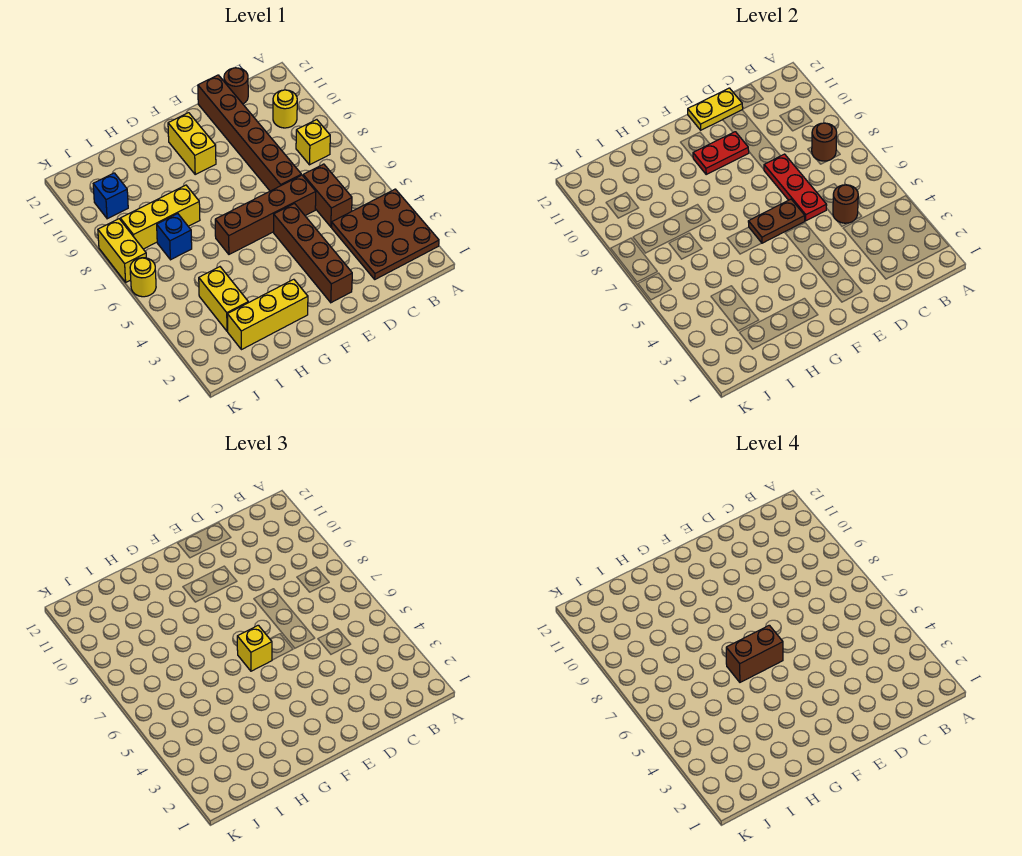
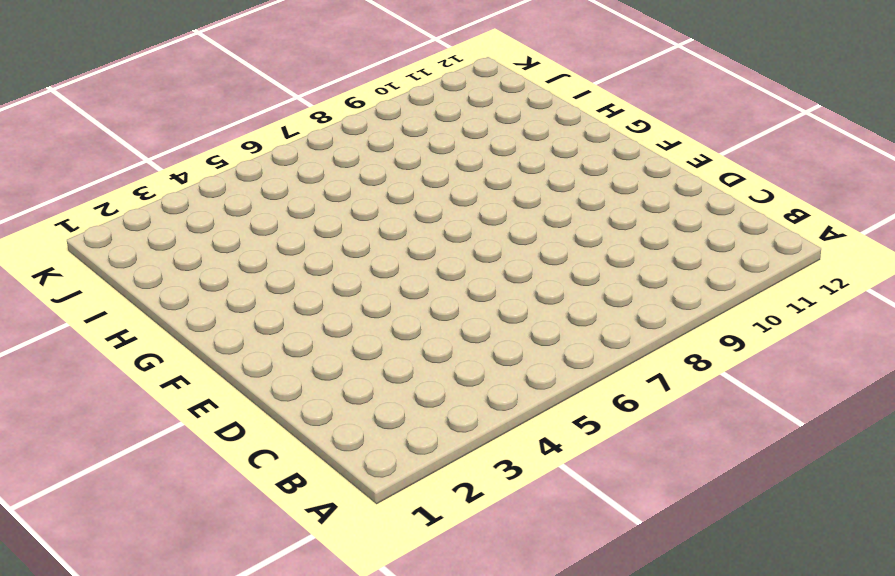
none -> brown plate A2:C4 level 1
none -> yellow brick B8 level 1
none -> yellow round brick B10 level 1

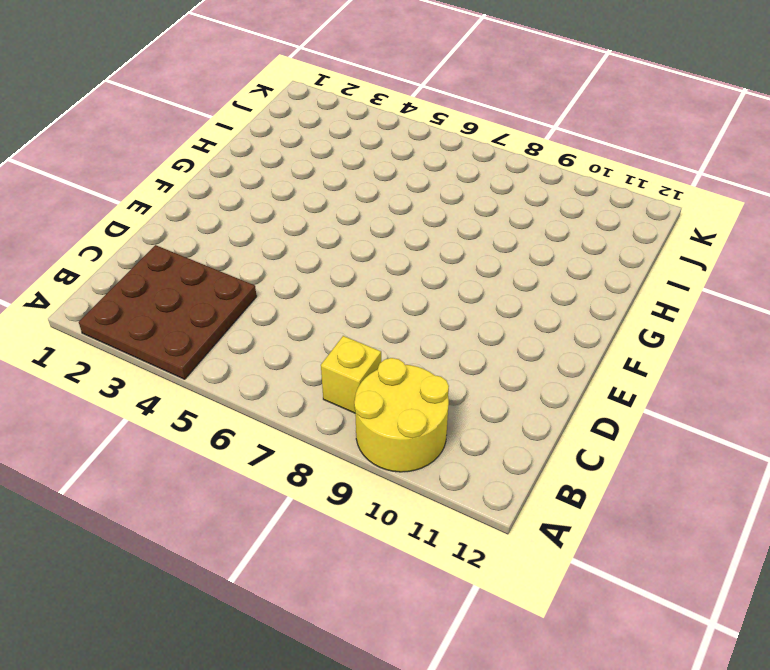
yellow round brick A9:B10 level 1 -> yellow round brick B10 level 1
none -> brown brick C5:C6 level 1
none -> brown round brick C12 level 1
none -> brown brick D6:G6 level 1

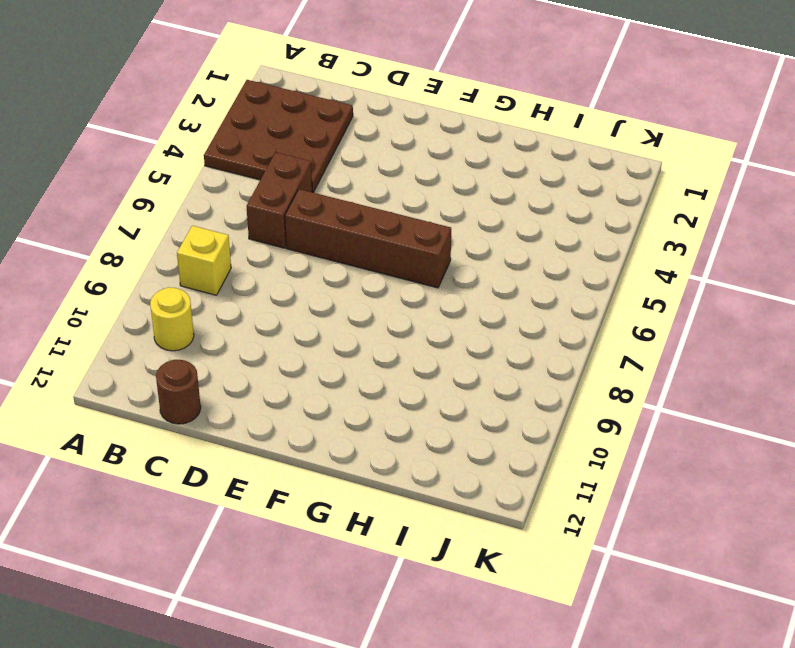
none -> brown brick D7:D12 level 1
none -> brown brick E2:E5 level 1
none -> yellow brick F10:F11 level 1

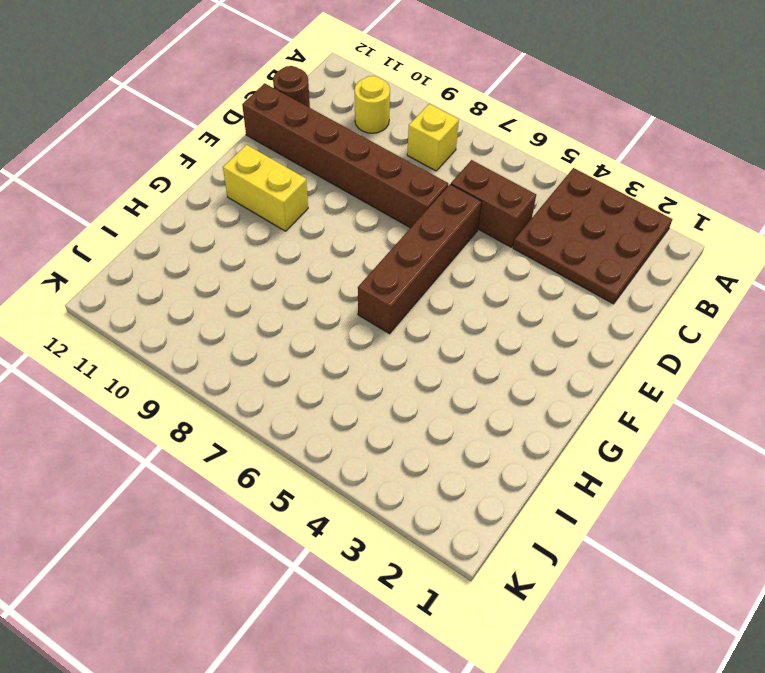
none -> brown brick E2:E5 level 1
none -> yellow brick G2:I2 level 1
none -> yellow brick H8:J8 level 1

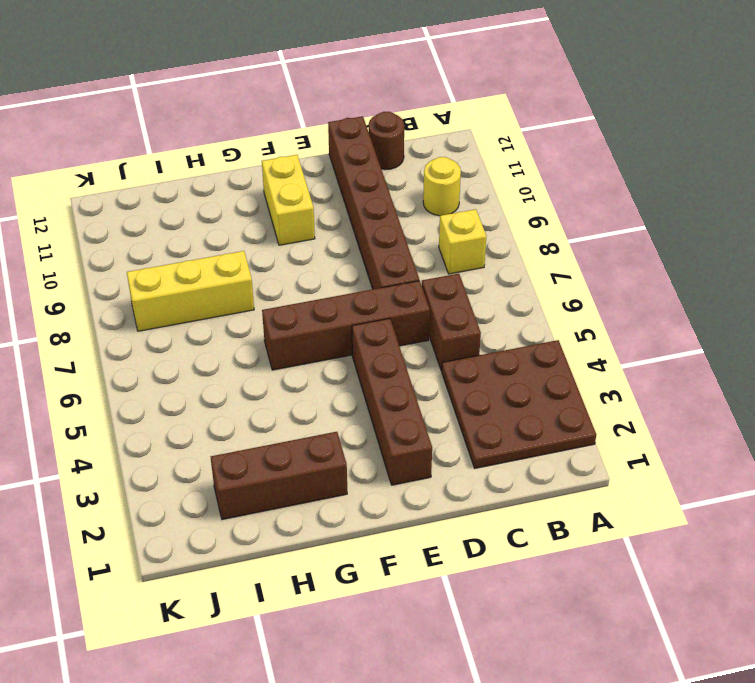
brown brick G2:I2 level 1 -> yellow brick G2:I2 level 1
none -> yellow brick I3:I4 level 1
none -> blue brick I7 level 1
none -> blue brick J10 level 1

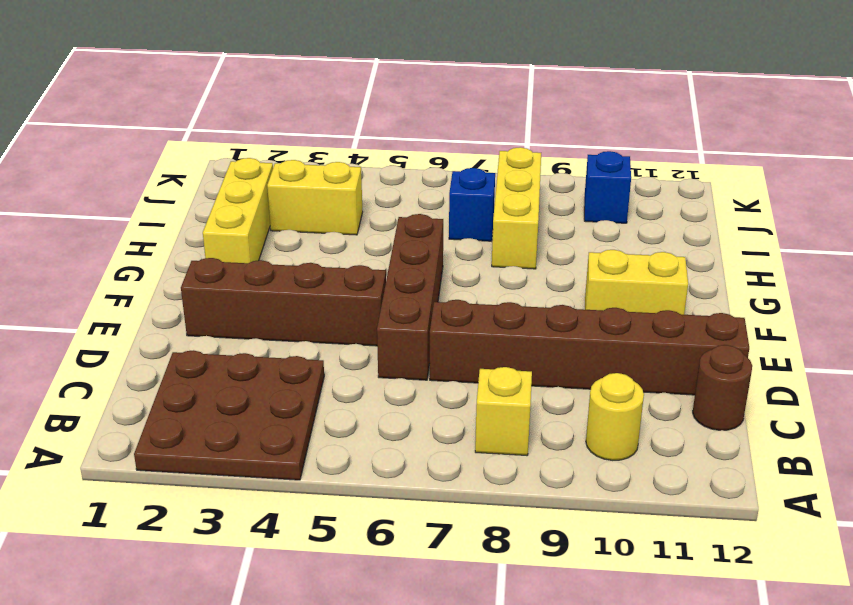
none -> brown brick C5:C6 level 1
none -> yellow round brick K6 level 1
none -> yellow brick K7:K8 level 1

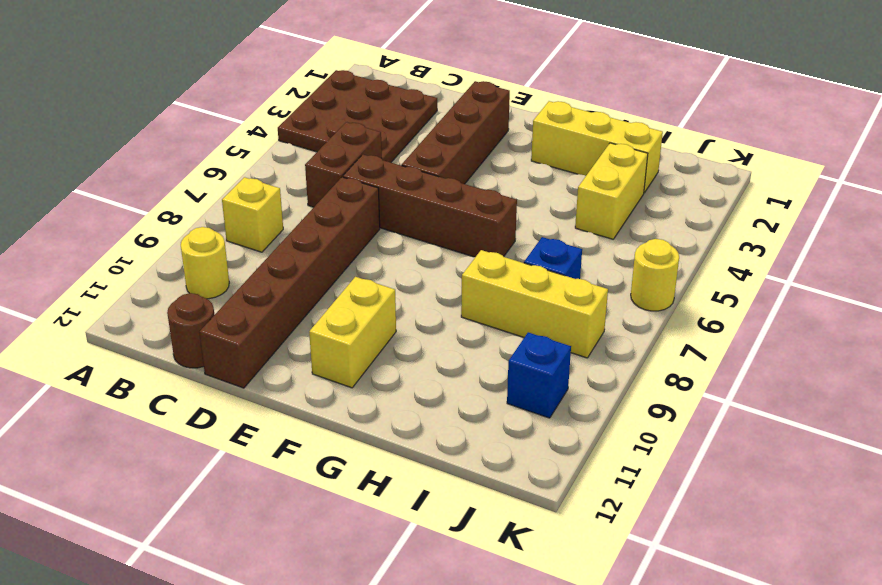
none -> yellow brick K7:K8 level 1
none -> brown round brick B8 level 2
none -> brown round brick C5 level 2

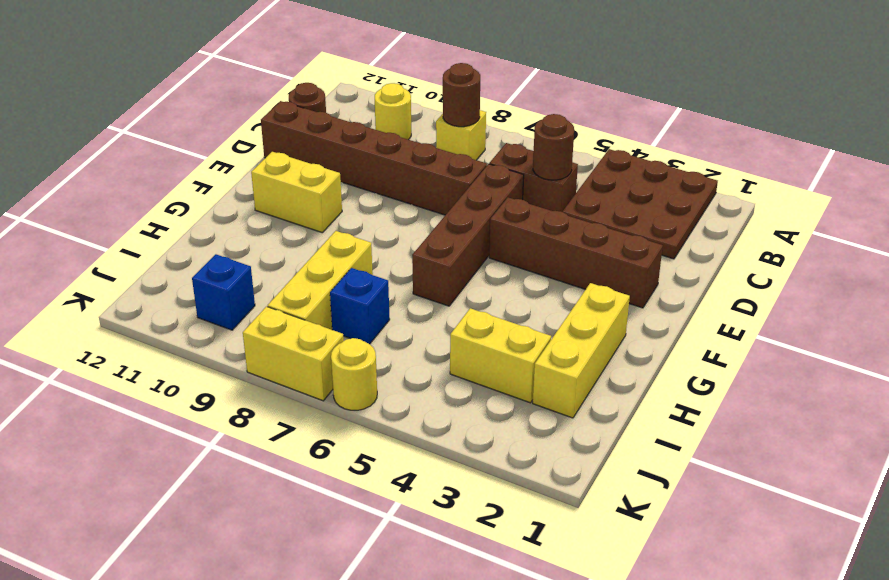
none -> red plate D6:D8 level 2
none -> yellow plate D12:E12 level 2
none -> brown plate E6:F6 level 2

